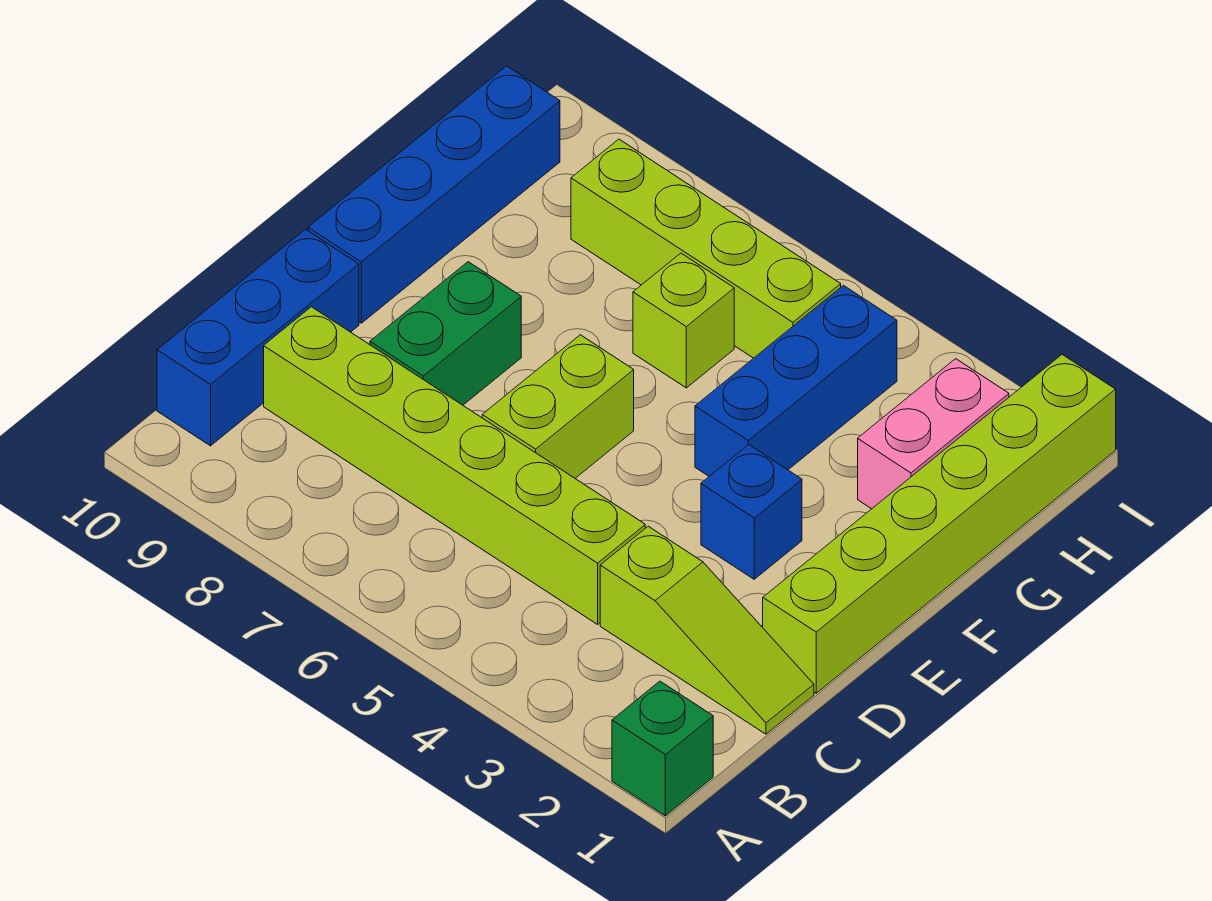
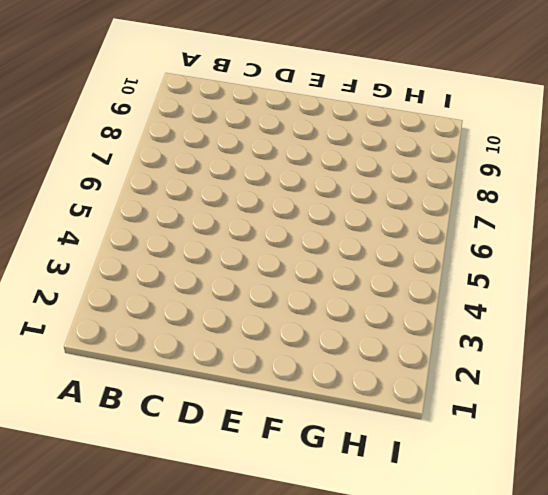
none -> green brick A1 level 1
none -> blue brick B10:D10 level 1
none -> lime slope C1:C3 level 1 top 3

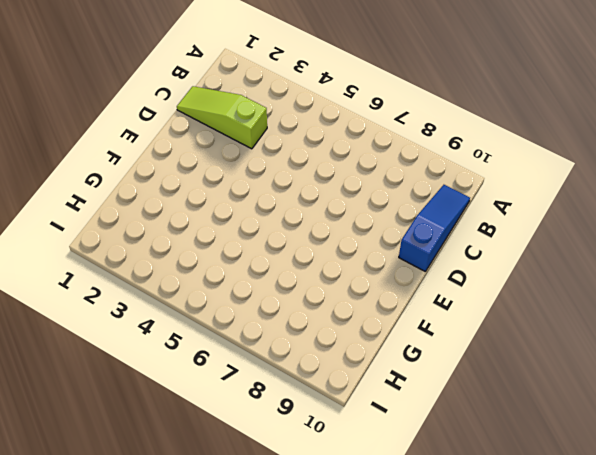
blue slope B10:D10 level 1 top D -> blue brick B10:D10 level 1
none -> green brick A1 level 1
none -> lime brick C4:C9 level 1
none -> lime brick D1:I1 level 1

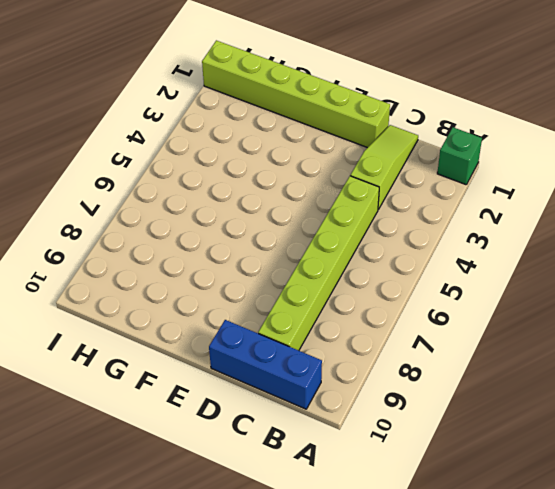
none -> lime brick D6:E6 level 1
none -> green brick D8:E8 level 1
none -> blue brick E3 level 1

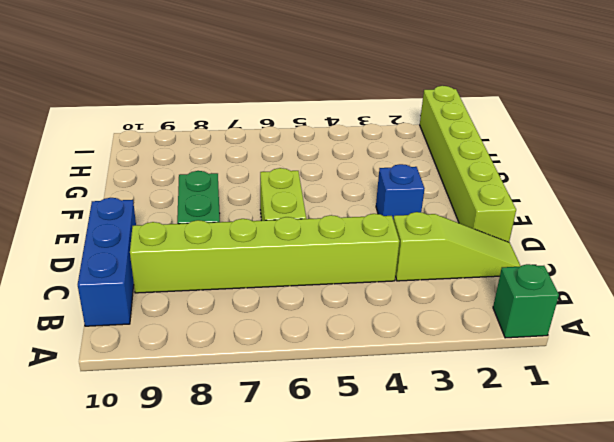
none -> blue brick E10:H10 level 1
none -> blue brick F4:H4 level 1
none -> pink brick G2:H2 level 1

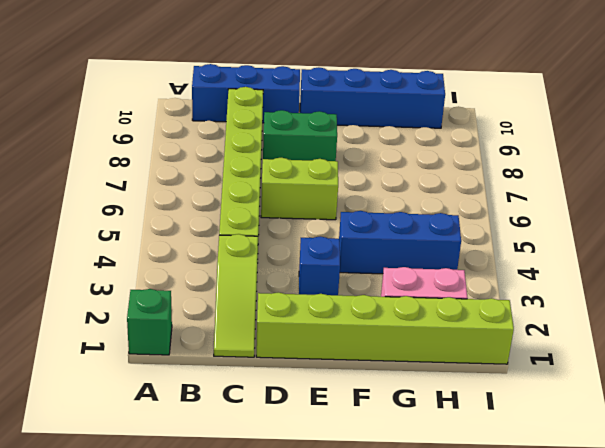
none -> lime brick G6 level 1
none -> lime brick H5:H8 level 1

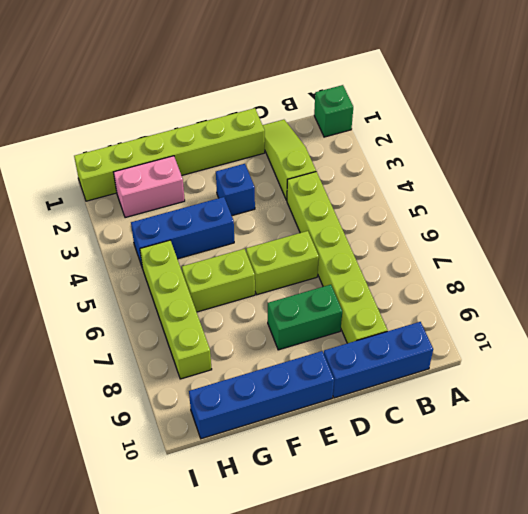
lime brick F6:G6 level 1 -> lime brick G6 level 1

